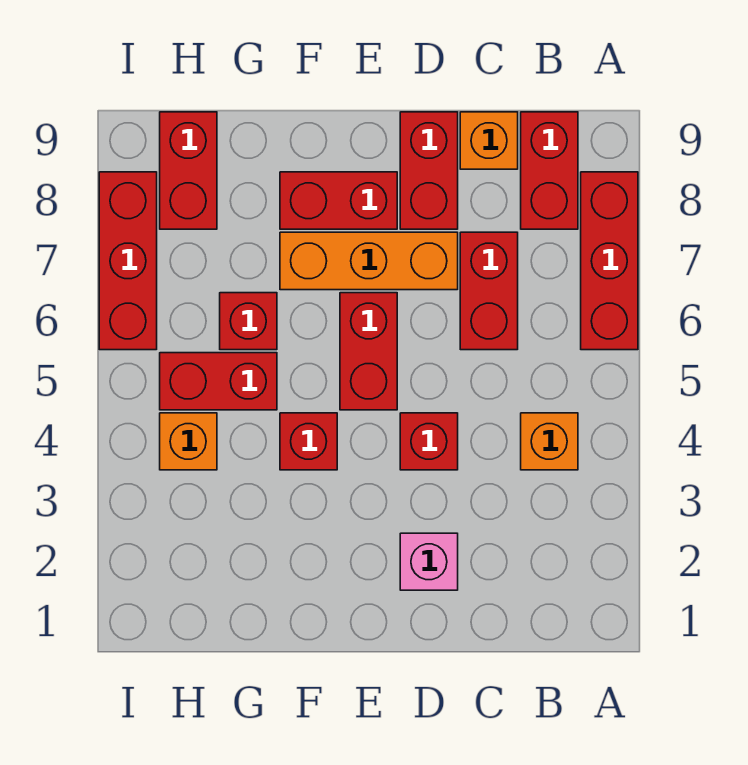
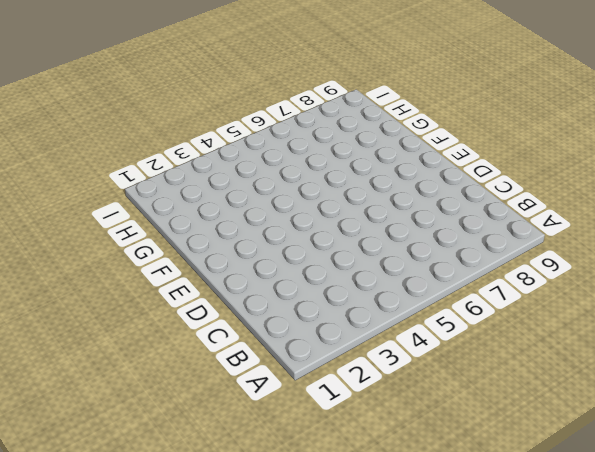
none -> red brick A6:A8 level 1
none -> orange brick B4 level 1
none -> red brick B8:B9 level 1

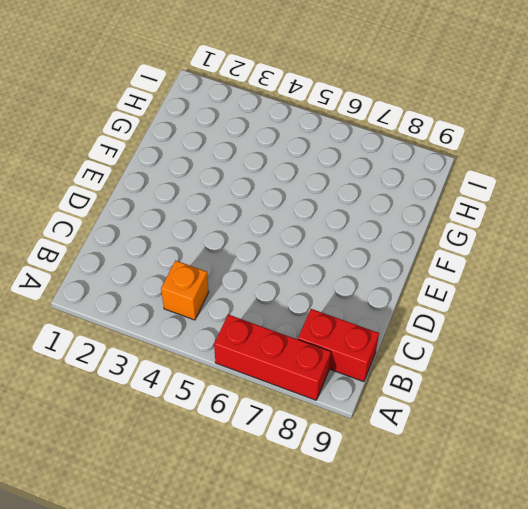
none -> red brick C6:C7 level 1
none -> orange brick C9 level 1
none -> pink brick D2 level 1

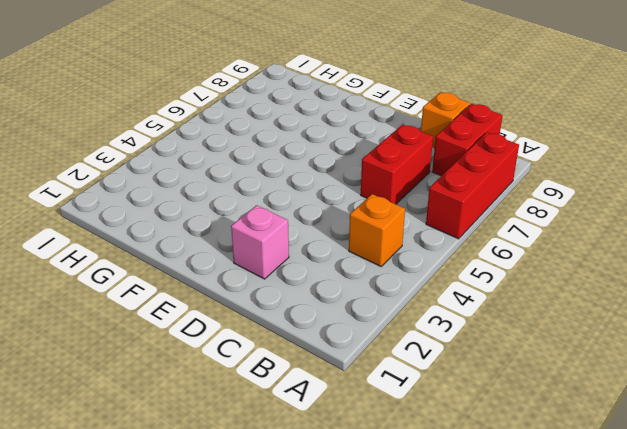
none -> red brick D4 level 1
none -> orange brick D7:F7 level 1
none -> red brick D8:D9 level 1

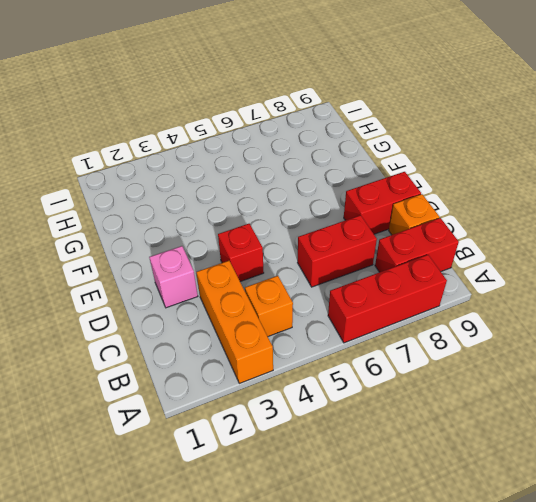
orange brick A3:C3 level 1 -> orange brick D7:F7 level 1
none -> red brick E5:E6 level 1
none -> red brick E8:F8 level 1
none -> red brick F4 level 1

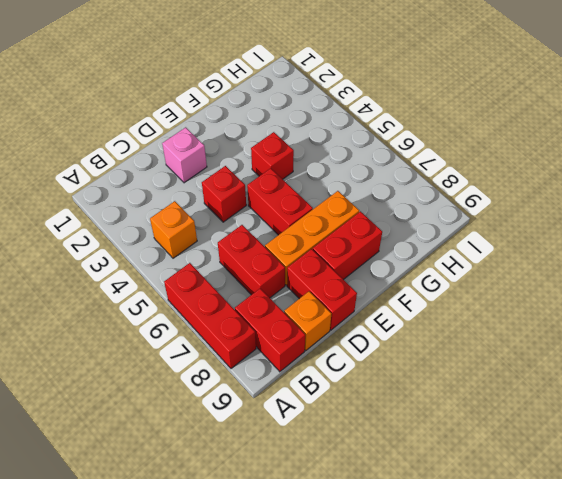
none -> red brick G5:H5 level 1
none -> red brick G6 level 1
none -> orange brick H4 level 1

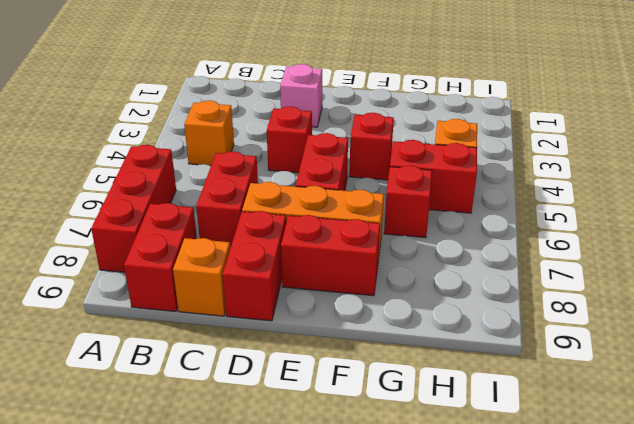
none -> red brick H8:H9 level 1
none -> red brick I6:I8 level 1

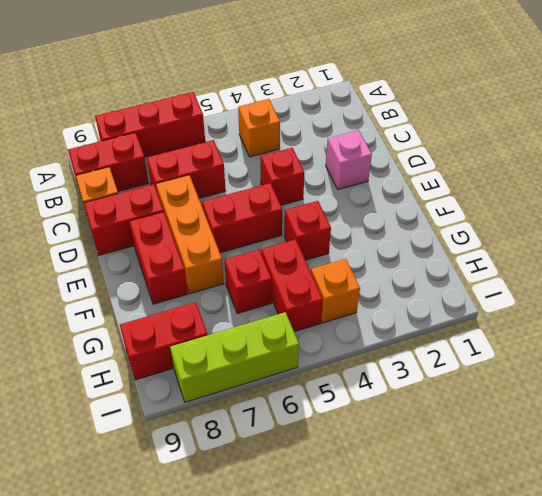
lime brick I6:I8 level 1 -> red brick I6:I8 level 1

